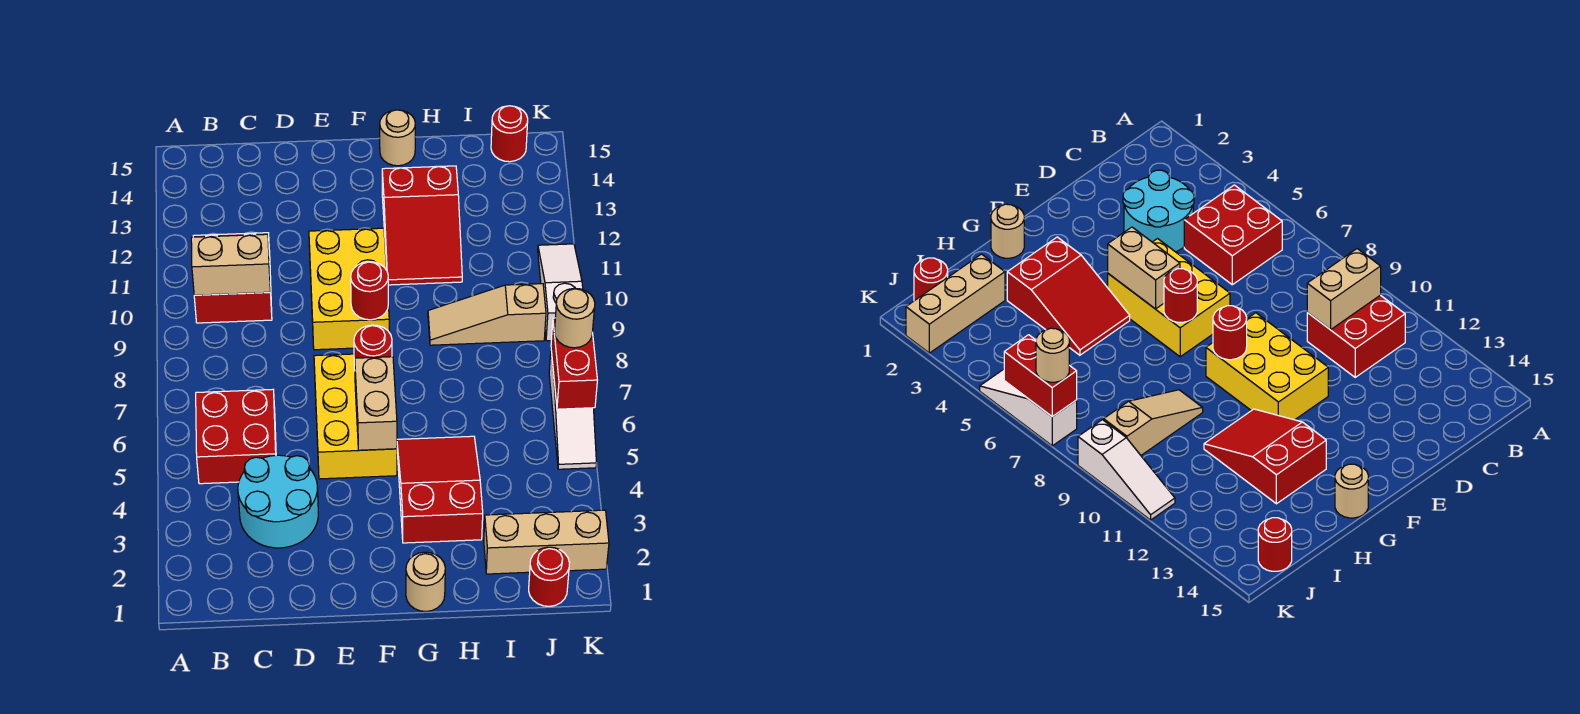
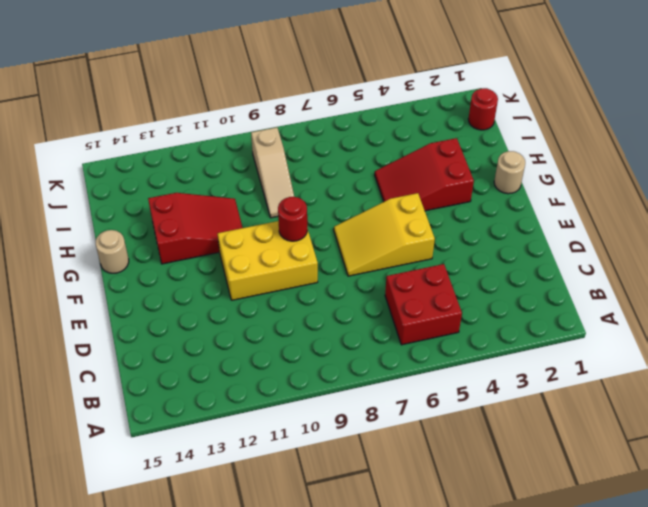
yellow slope E5:F7 level 1 top 5 -> yellow brick E5:F7 level 1
none -> red brick B10:C11 level 1
none -> cyan round brick C3:D4 level 1
none -> tan brick I2:K2 level 1

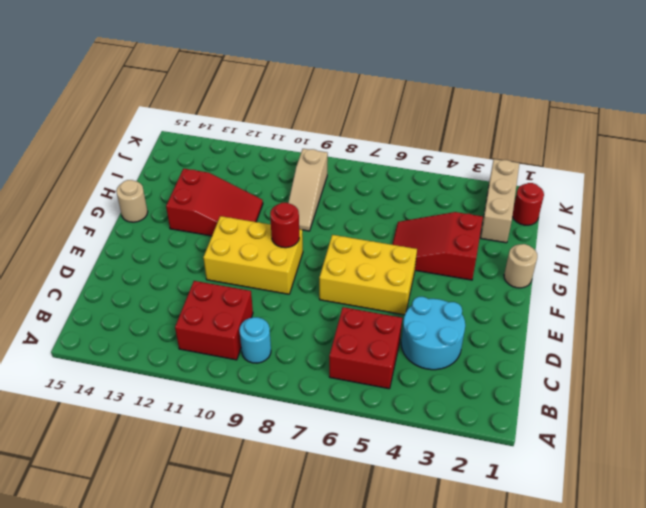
cyan round brick B9 level 1 -> none
none -> red round brick J15 level 1
none -> white slope K5:K7 level 1 top 7
none -> white slope K9:K11 level 1 top 9

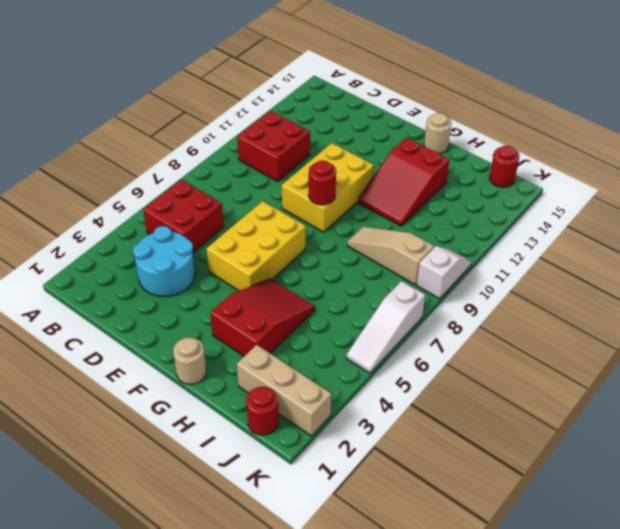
white slope K9:K10 level 1 top 9 -> white slope K9:K11 level 1 top 9
none -> tan brick B10:C10 level 2
none -> tan brick F5:F6 level 2
none -> red round brick F7 level 2

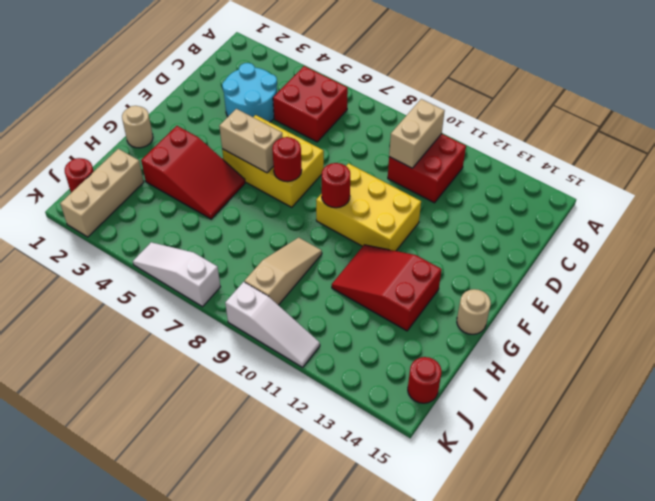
none -> red brick K6:K7 level 2
none -> tan round brick K7 level 3

